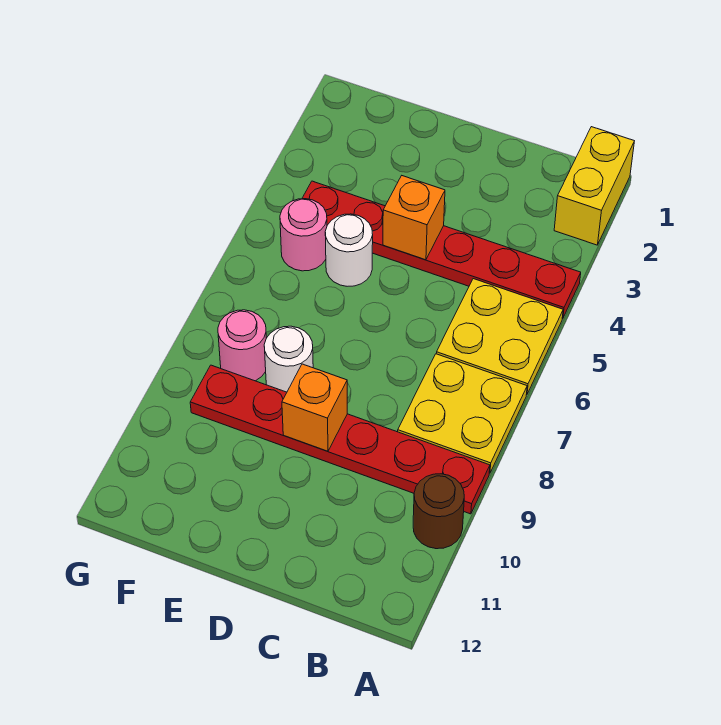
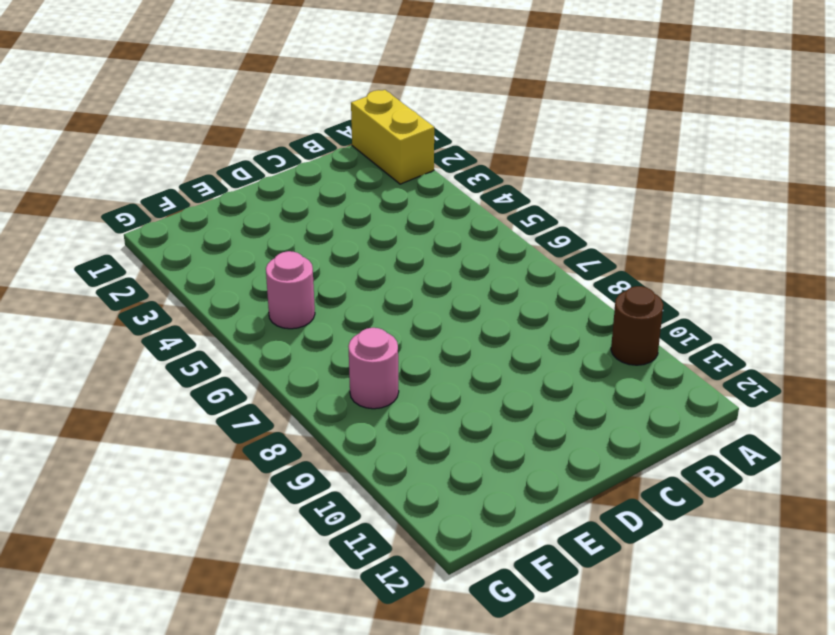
none -> red plate A4:F4 level 1
none -> yellow plate A5:B6 level 1
none -> yellow plate A7:B8 level 1

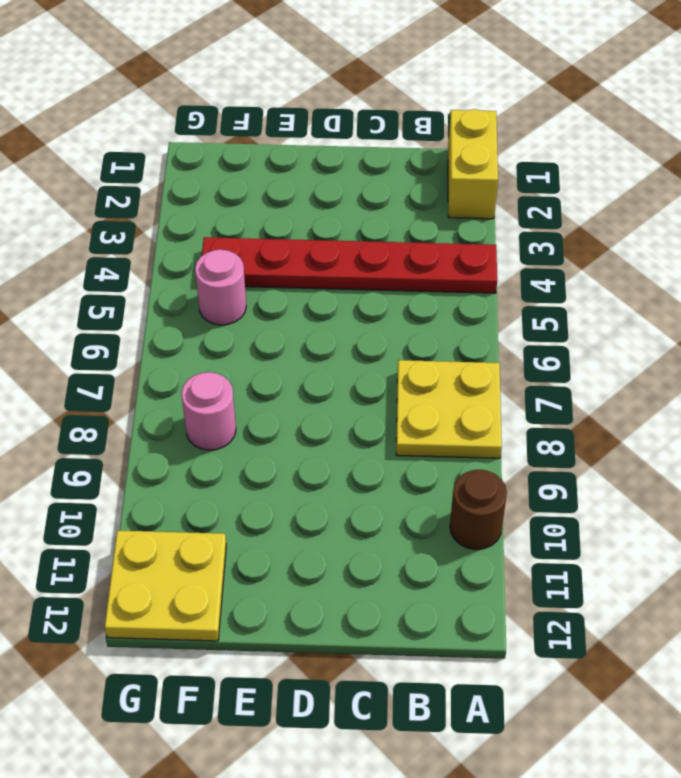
yellow plate F11:G12 level 1 -> yellow plate A5:B6 level 1
none -> red plate A9:F9 level 1
none -> white round brick E5 level 1
none -> white round brick E8 level 1

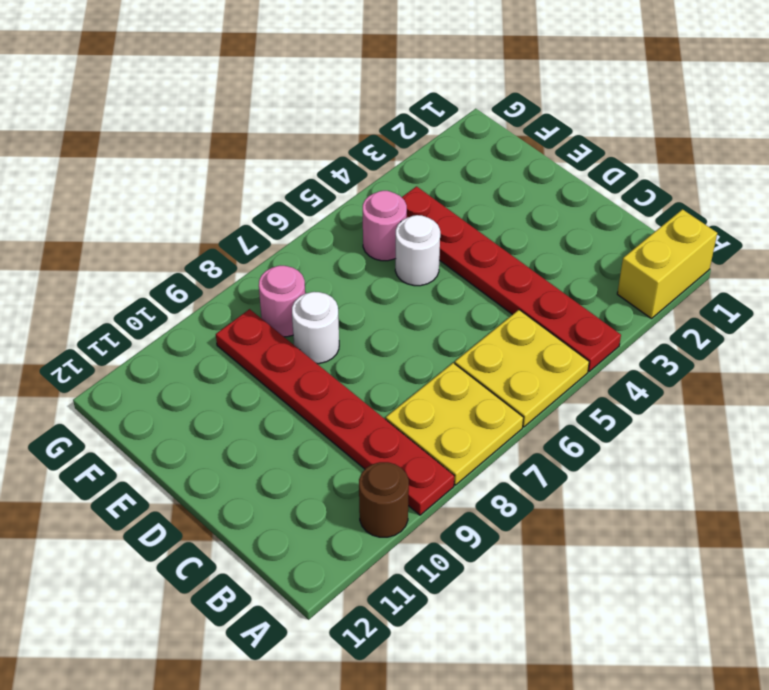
none -> orange brick D4 level 2
none -> orange brick D9 level 2

